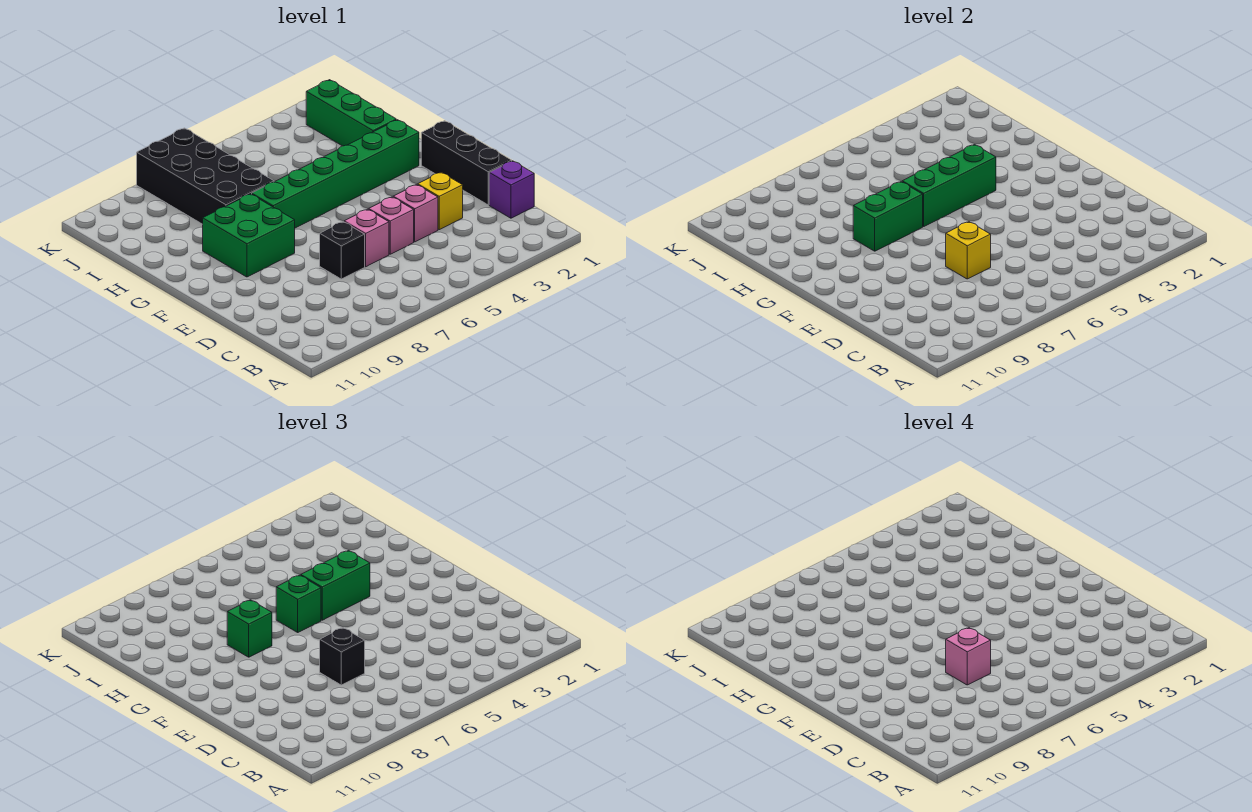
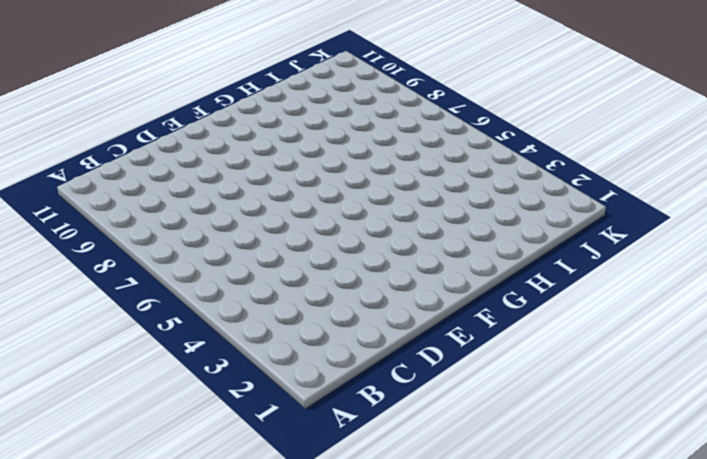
none -> purple brick C1 level 1
none -> black brick D1:F1 level 1
none -> yellow brick D3 level 1

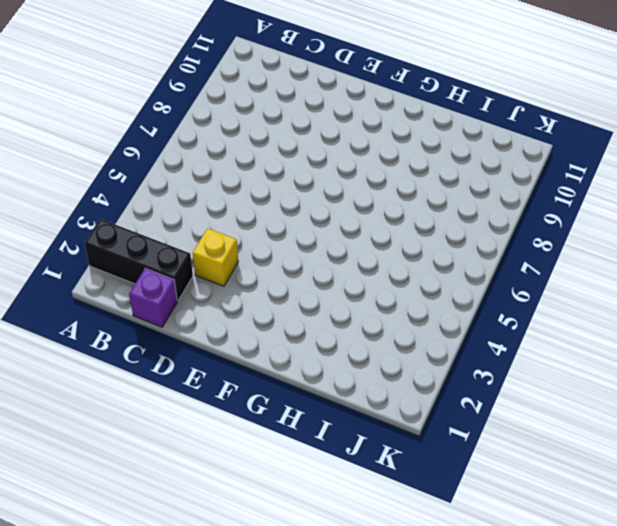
black brick A2:C2 level 1 -> black brick D1:F1 level 1
none -> pink brick D4 level 1
none -> pink brick D5 level 1
none -> pink brick D6 level 1

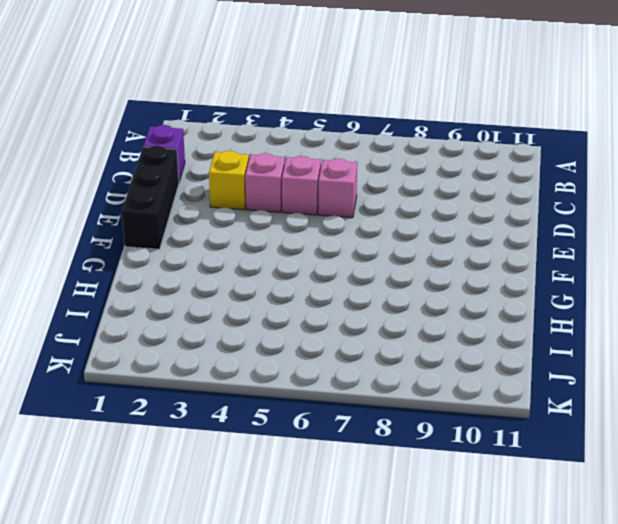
none -> black brick D7 level 1
none -> green brick F8:G9 level 1
none -> green brick G2:G7 level 1

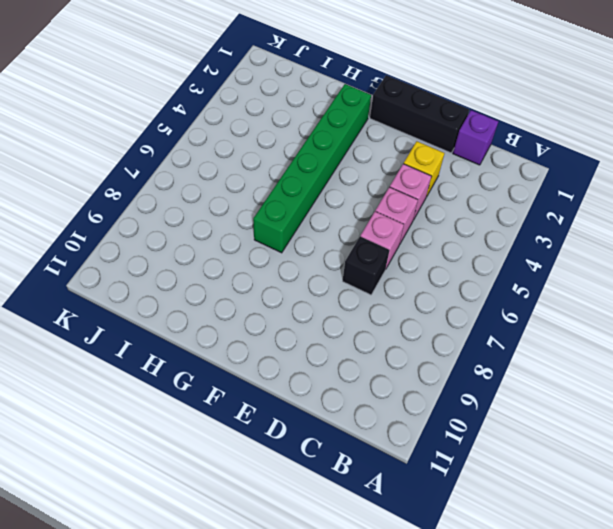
none -> green brick F8:G9 level 1
none -> green brick H2:J2 level 1
none -> black brick H7:K8 level 1

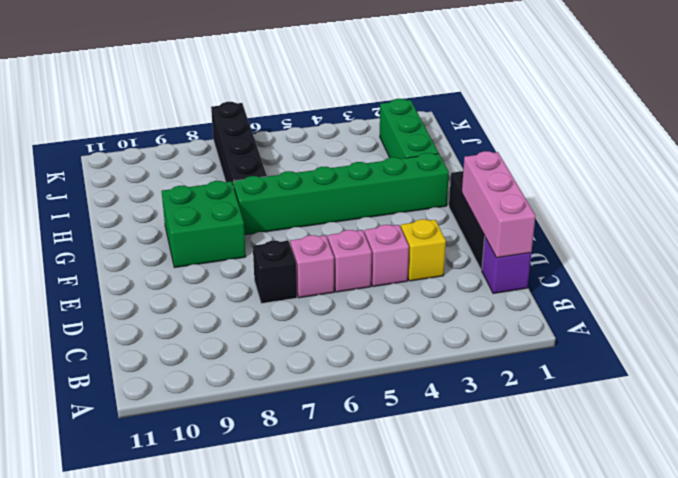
pink brick C1:E1 level 2 -> none
black brick H7:K7 level 1 -> black brick H7:K8 level 1
none -> yellow brick D7 level 2
none -> green brick G4:G6 level 2
none -> green brick G7:G8 level 2

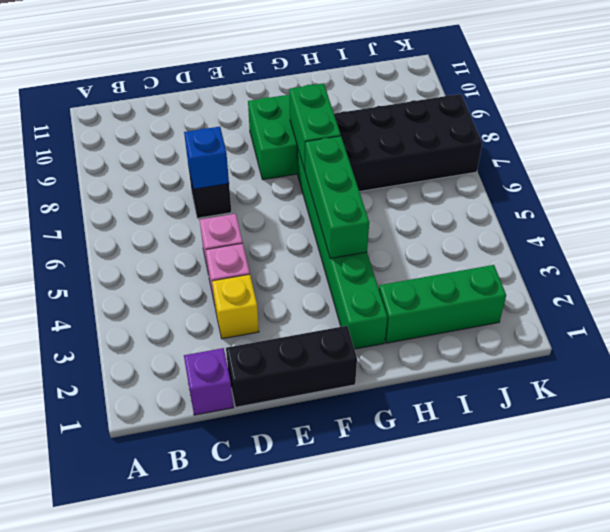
blue brick D7 level 2 -> yellow brick D7 level 2
none -> pink brick D6 level 1
none -> black brick D7 level 3
none -> green brick G4:G5 level 3

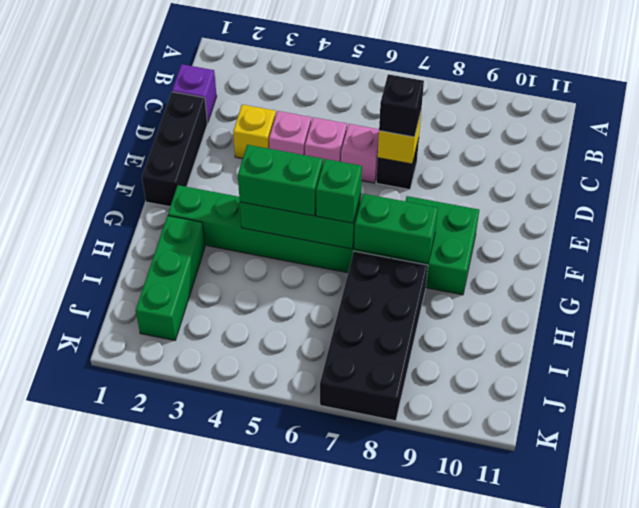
none -> green brick G8 level 3
none -> pink brick D7 level 4

